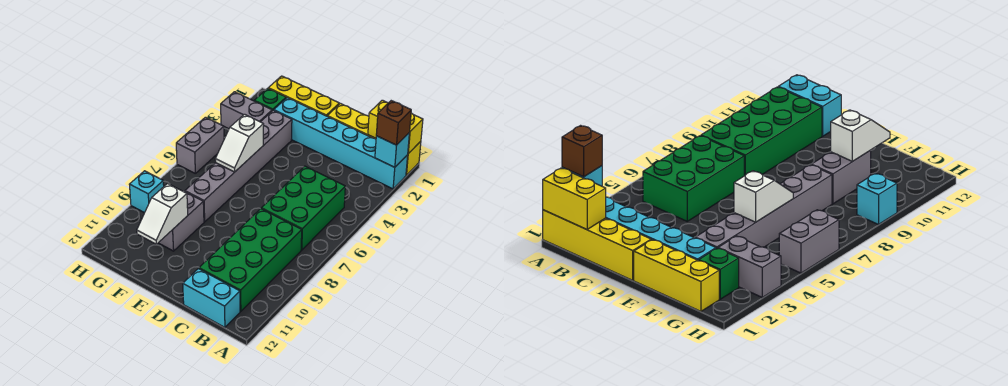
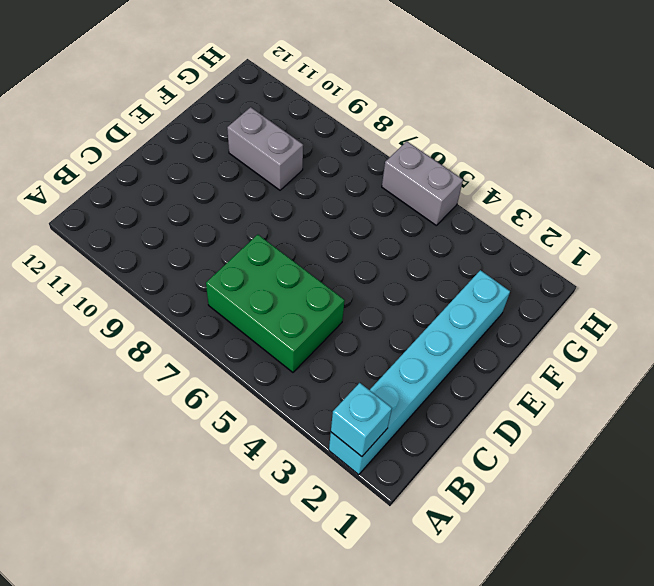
none -> yellow brick A1:D1 level 1
none -> green brick B8:C11 level 1
none -> cyan brick B12:C12 level 1

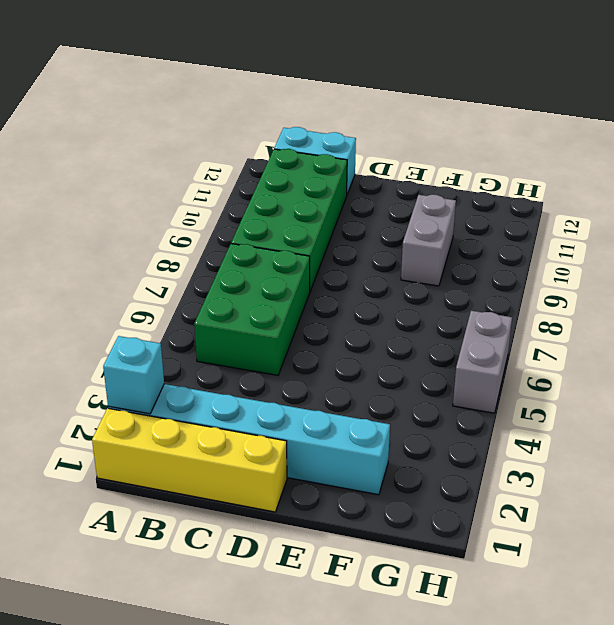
none -> yellow brick E1:G1 level 1
none -> grey brick F3:F8 level 1
none -> green brick G2 level 1

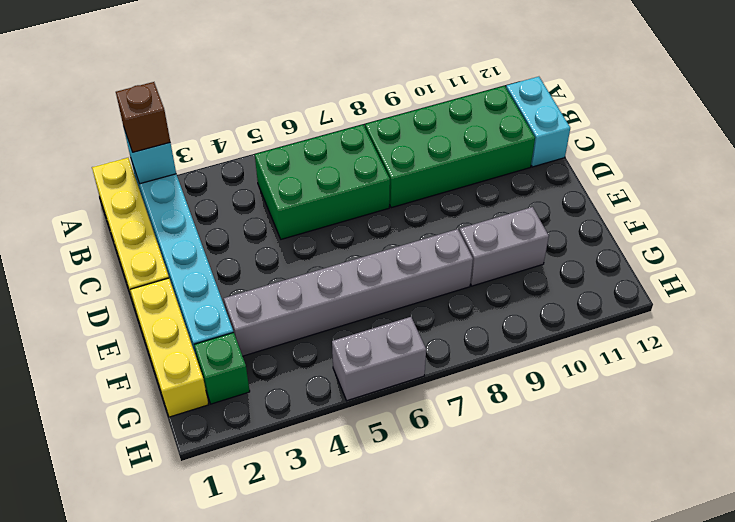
none -> grey brick G3:H3 level 1
none -> cyan brick H9 level 1
none -> yellow brick A1:B1 level 2

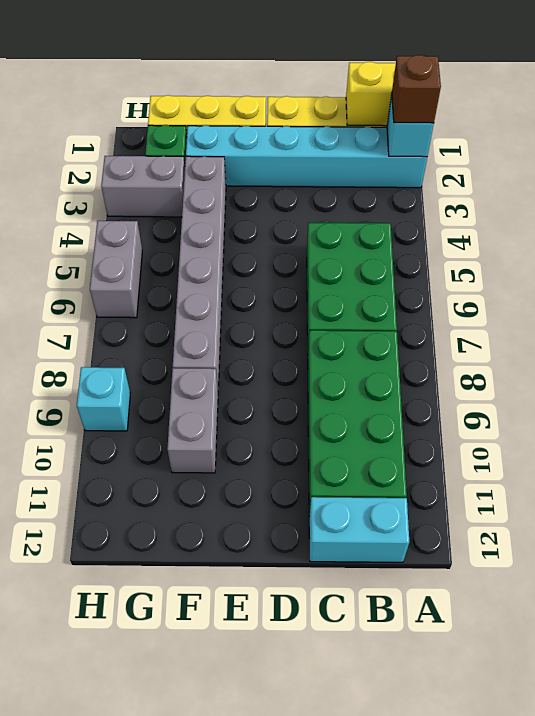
none -> white slope F5:F6 level 2 top 5
none -> white slope F10:F11 level 2 top 10

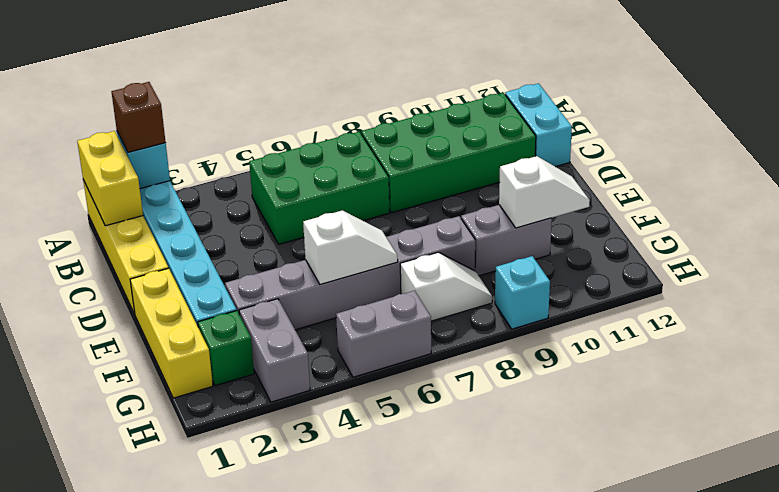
white slope G7:G8 level 1 top 7 -> none

